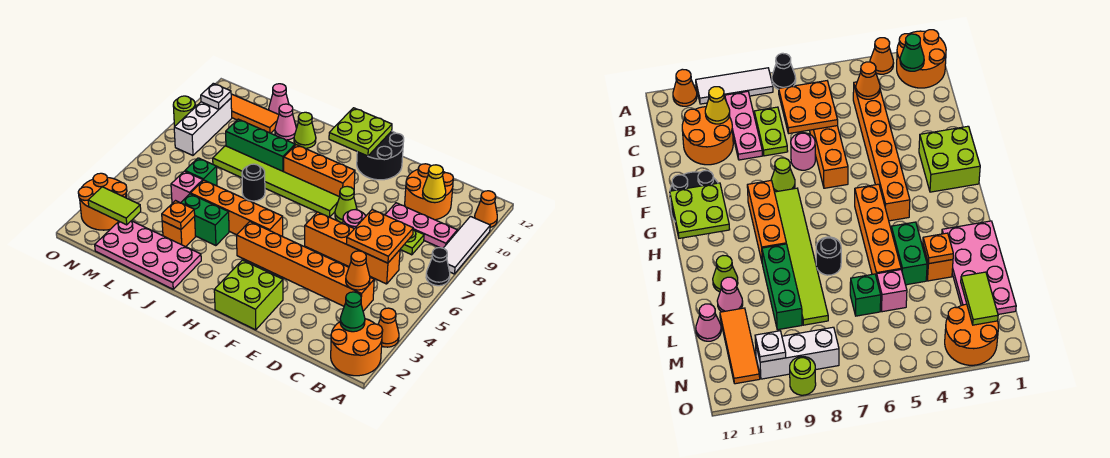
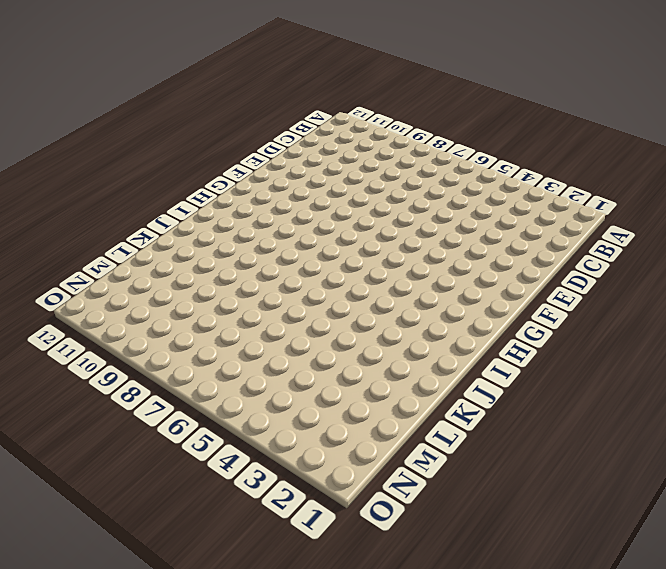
none -> orange round brick A1:B2 level 1
none -> orange cone A3 level 1
none -> black cone A7 level 1
none -> white tile A8:A10 level 1

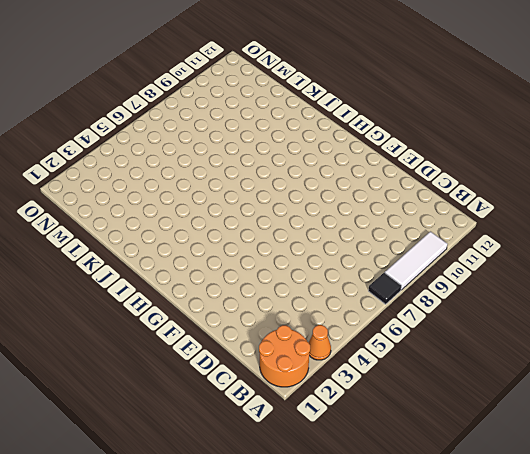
black tile A7 level 1 -> black cone A7 level 1
none -> orange cone A11 level 1
none -> pink plate B9:D9 level 1
none -> orange brick C4:H4 level 1
none -> orange brick C6:F6 level 1

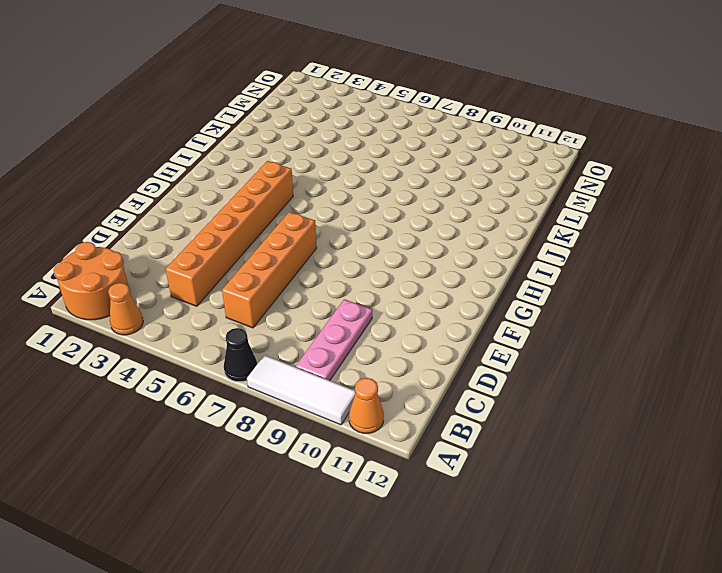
none -> lime plate C8:D8 level 1
none -> orange round brick C10:D11 level 1
none -> pink round brick E7 level 1
none -> lime brick F1:G2 level 1

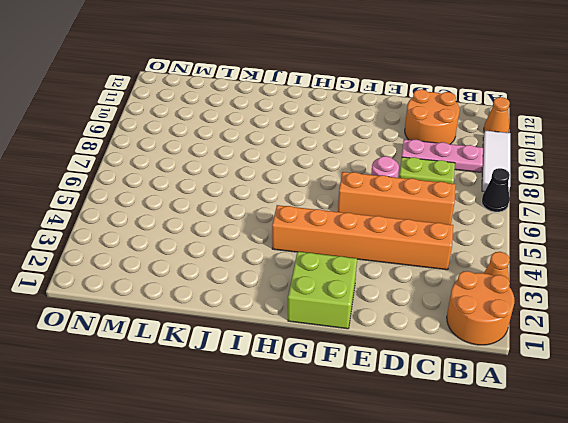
none -> lime cone F8 level 1
none -> black round brick F11:G12 level 1
none -> lime tile G8:L8 level 1
none -> orange brick G9:I9 level 1

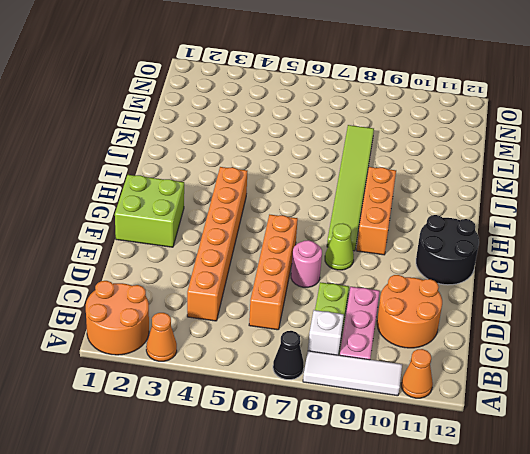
white brick B8 level 1 -> none
none -> orange brick H5:K5 level 1
none -> pink plate J1:M2 level 1
none -> green brick J4:K4 level 1
none -> black round brick J7 level 1

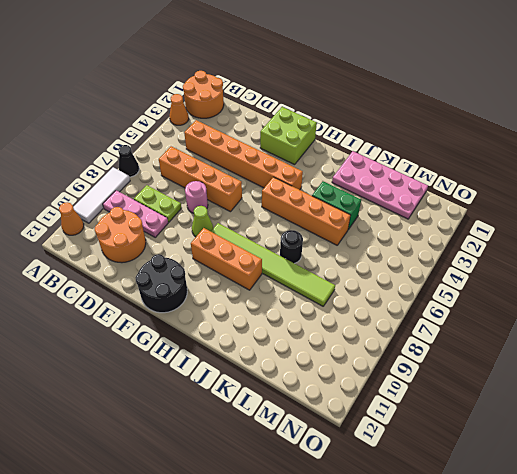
none -> green brick J9:L9 level 1
none -> lime cone J11 level 1
none -> orange brick K3 level 1
none -> pink cone K11 level 1

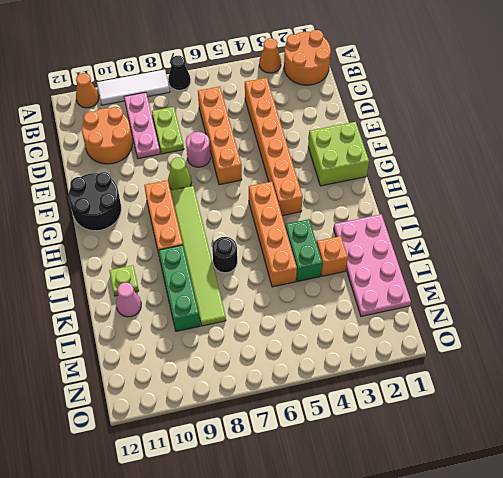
lime plate J11 level 1 -> lime cone J11 level 1
none -> pink brick L5 level 1
none -> green brick L6 level 1
none -> orange tile L11:N11 level 1
none -> pink cone L12 level 1

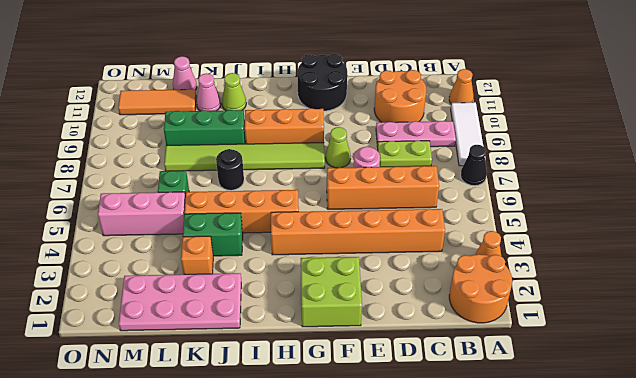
pink brick L5:N5 level 1 -> pink brick L5 level 1
none -> orange round brick N2:O3 level 1
none -> white brick N8:N10 level 1
none -> lime round brick O9 level 1
none -> green cone B2 level 2

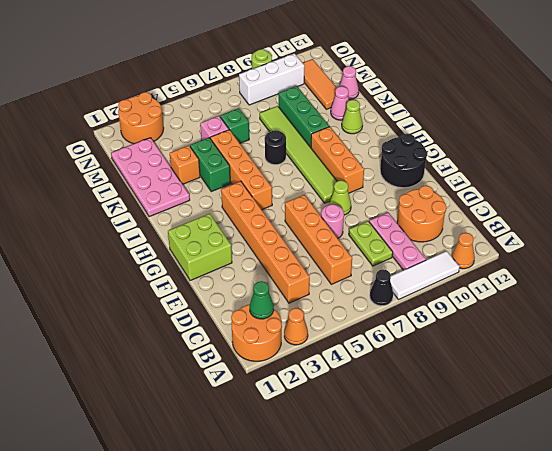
none -> orange cone C4 level 2
none -> orange plate C6:D7 level 2
none -> yellow cone C10 level 2
none -> lime plate G11:H12 level 2

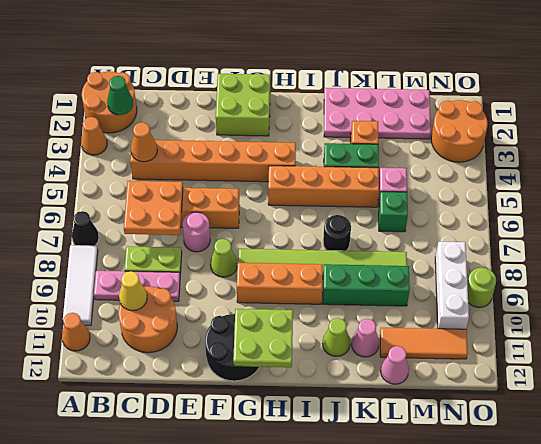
none -> orange plate K3 level 2
none -> lime tile M2:N2 level 2
none -> white plate N10 level 2

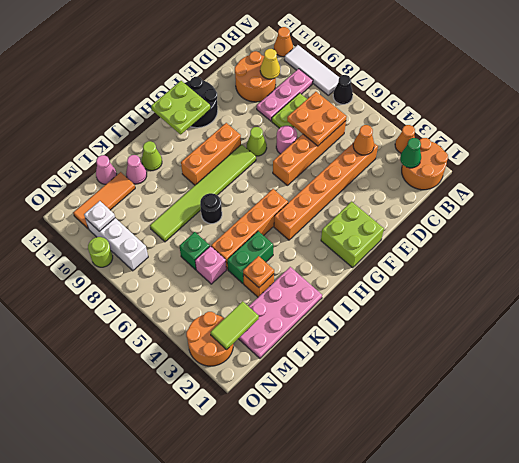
none -> green brick J9:L9 level 1

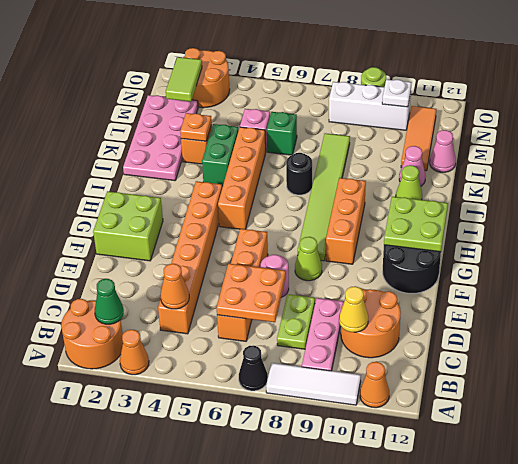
none -> green brick J9:L9 level 1

